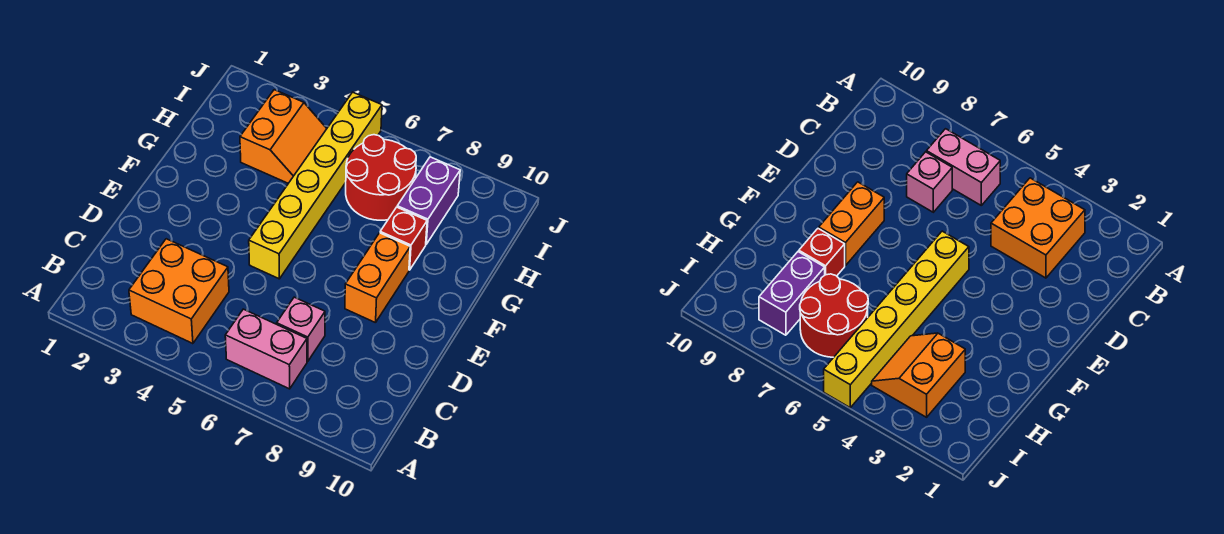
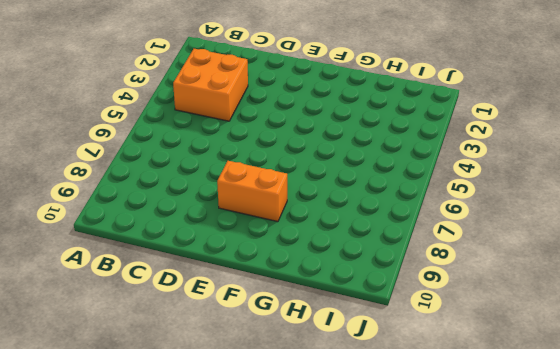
none -> pink brick B6:B7 level 1
none -> pink brick C7 level 1

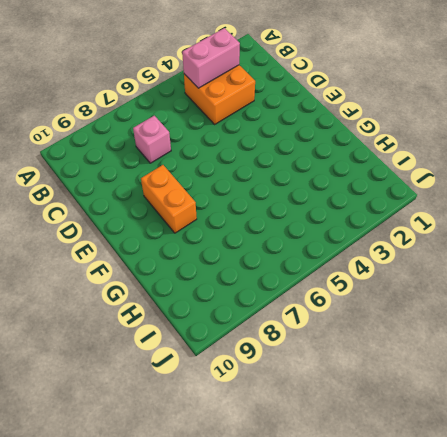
pink brick B3:B4 level 2 -> pink brick B6:B7 level 1
none -> yellow brick E5:J5 level 1
none -> red brick G8 level 1

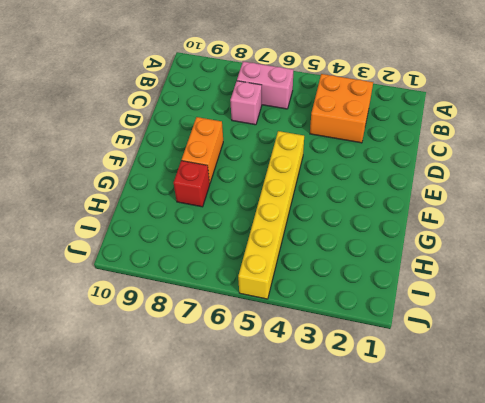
none -> orange slope H3:I4 level 1 top 3
none -> red round brick H6:I7 level 1

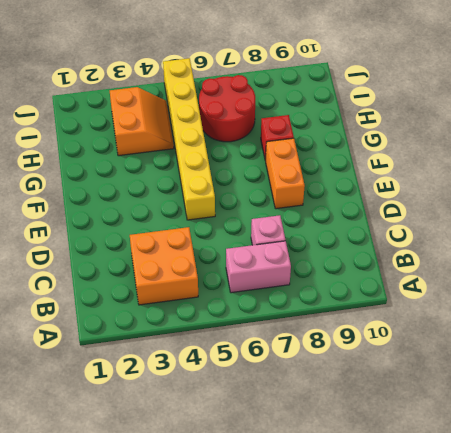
none -> purple brick H8:I8 level 1

